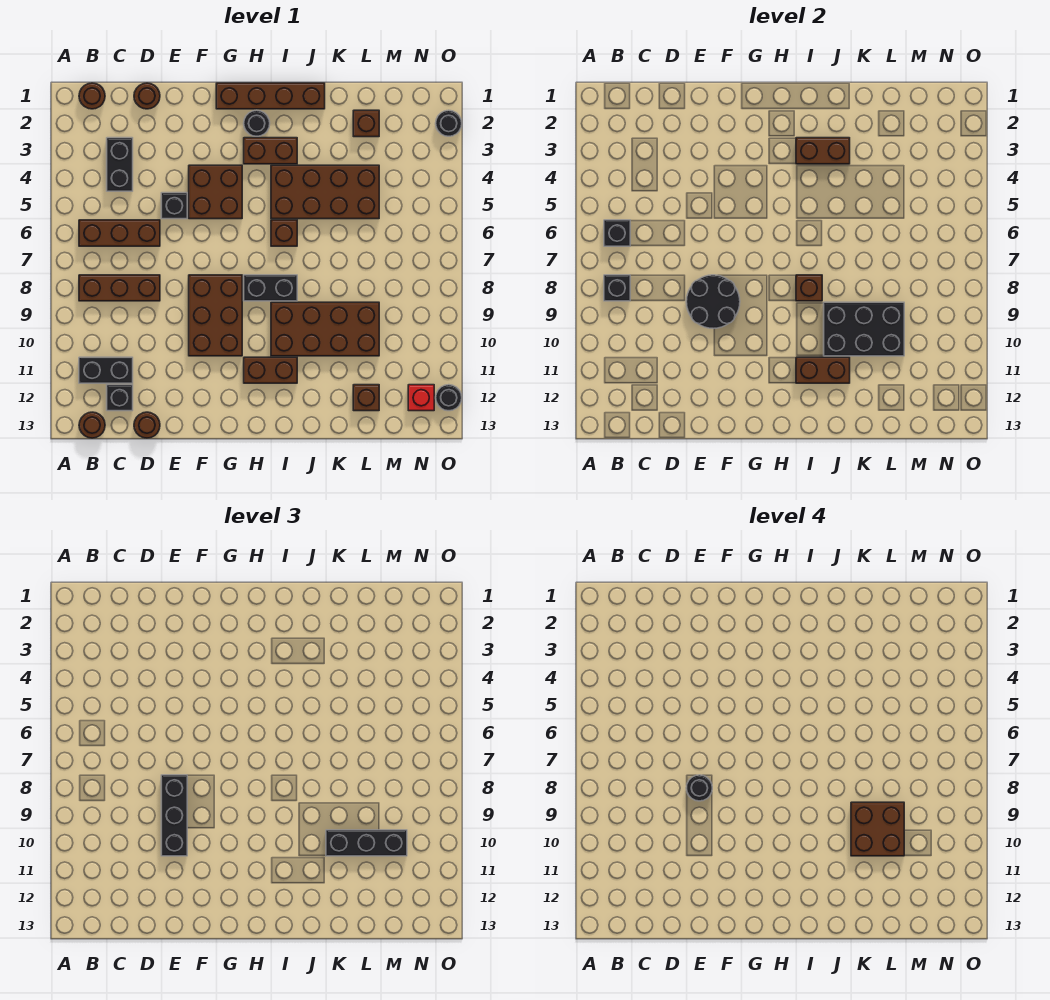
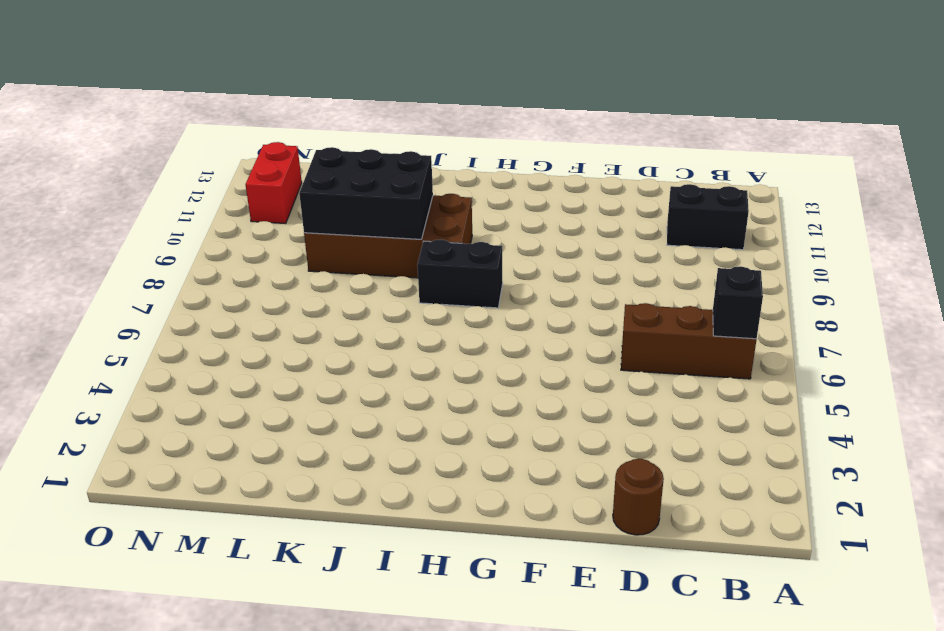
red brick N11:N12 level 1 -> red brick N12 level 1
none -> brown round brick B1 level 1
none -> brown brick B8:D8 level 1
none -> brown round brick B13 level 1
none -> black brick C3:C4 level 1

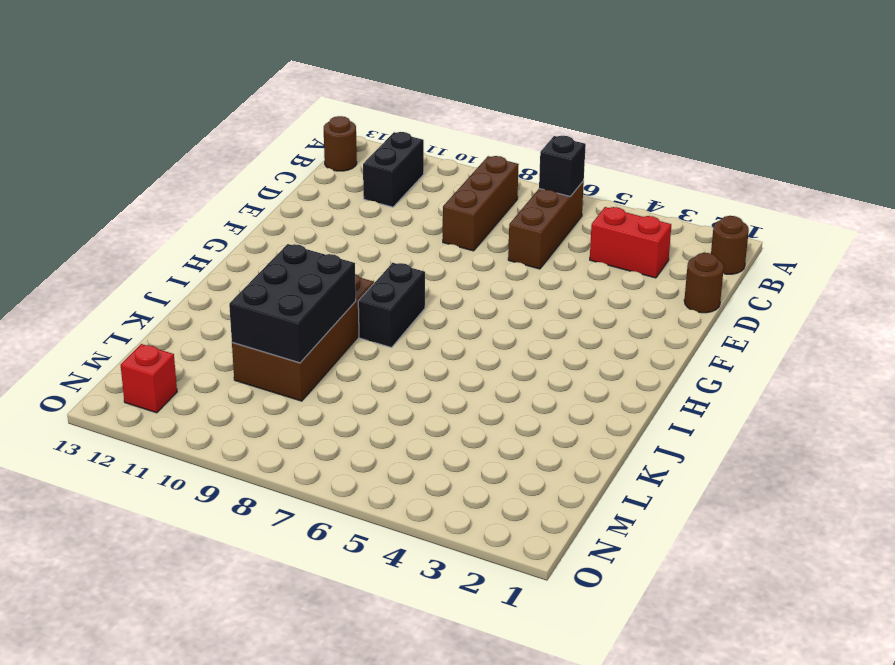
red brick C3:C4 level 1 -> black brick C3:C4 level 1
none -> black brick C12 level 1
none -> brown round brick D13 level 1
none -> black brick E5 level 1
none -> brown brick F4:G5 level 1

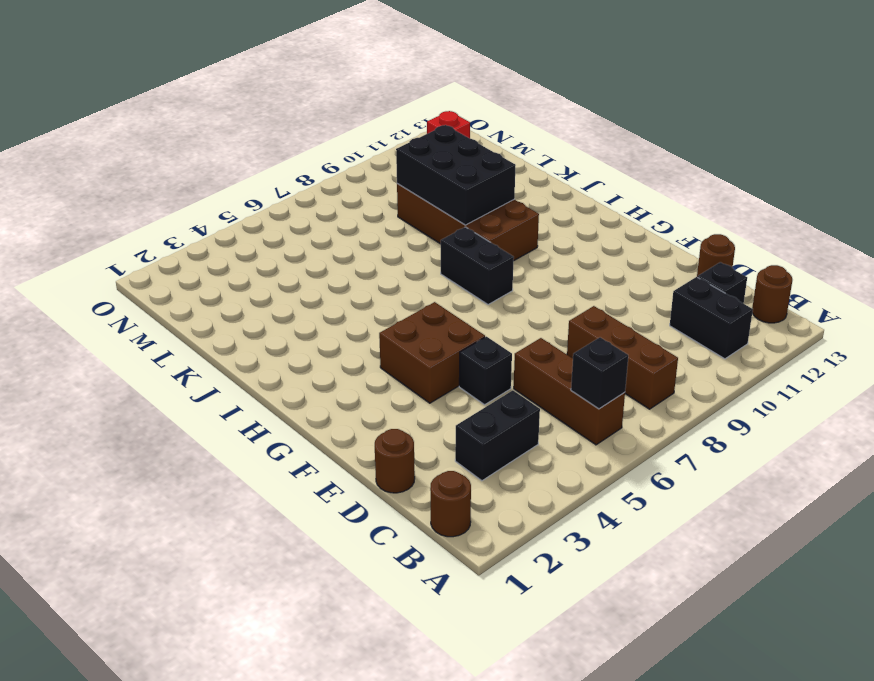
none -> brown brick F8:G10 level 1
none -> brown brick G1:J1 level 1
none -> black round brick H2 level 1
none -> brown brick H3:I3 level 1

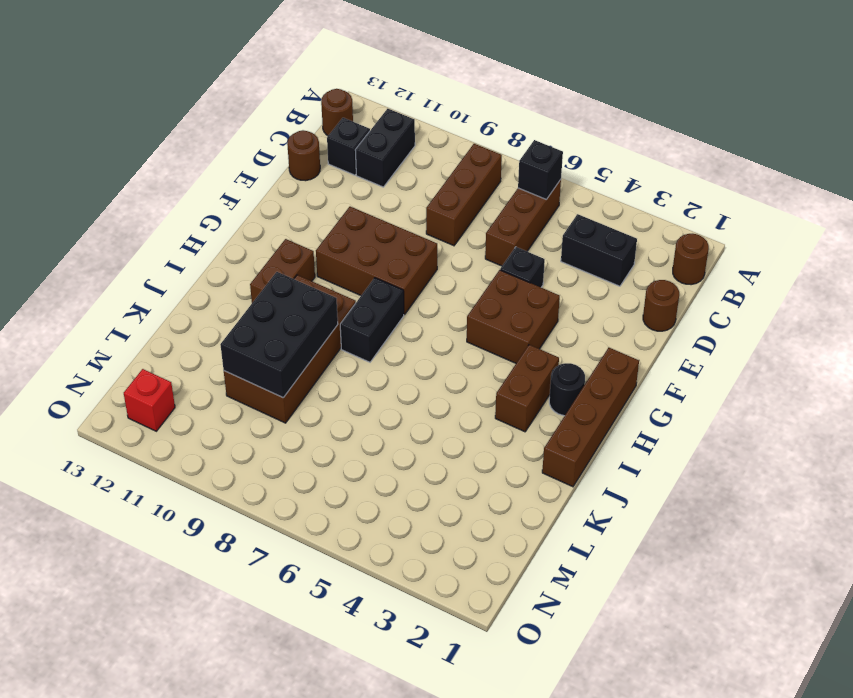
none -> brown brick I4:L5 level 1
none -> brown brick I6 level 1
none -> brown brick L2 level 1
none -> brown brick L12 level 1

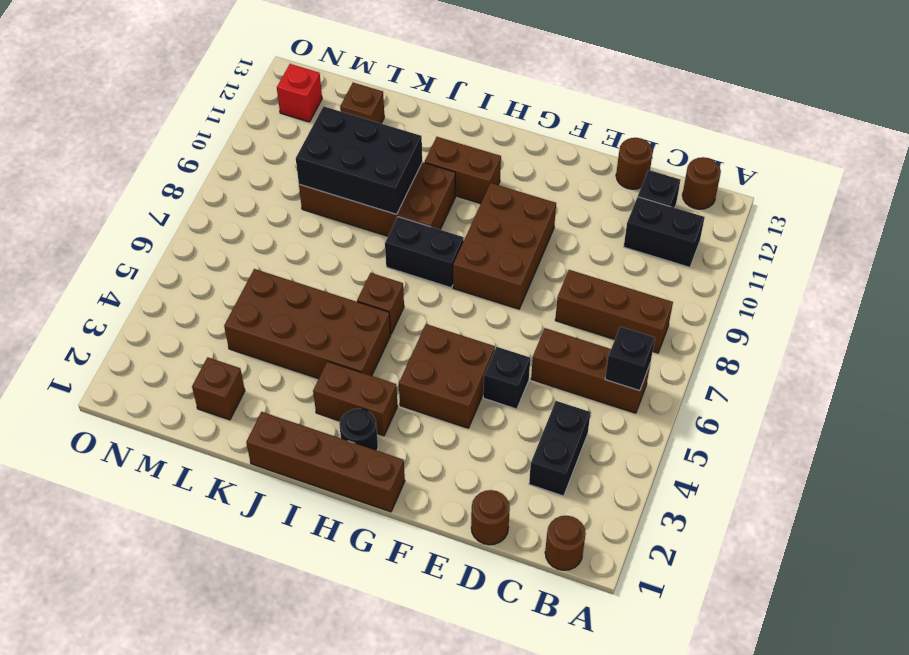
none -> black round brick O2 level 1
none -> black round brick O12 level 1
none -> black brick B8 level 2
none -> black round brick E8:F9 level 2

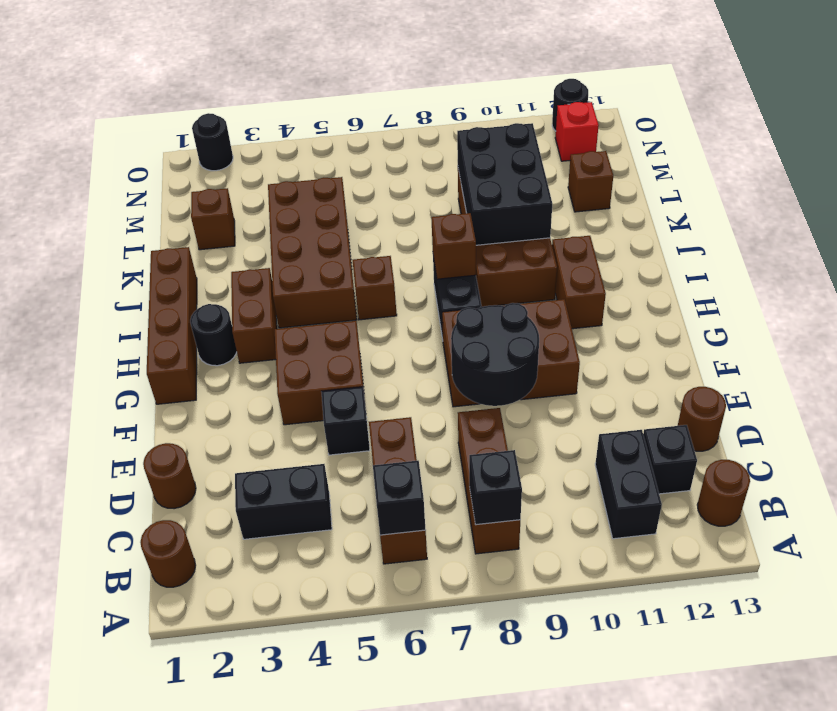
none -> brown brick I3:J3 level 2
none -> brown brick I11:J11 level 2
none -> black brick E8:E10 level 3
none -> black brick K10:M10 level 3

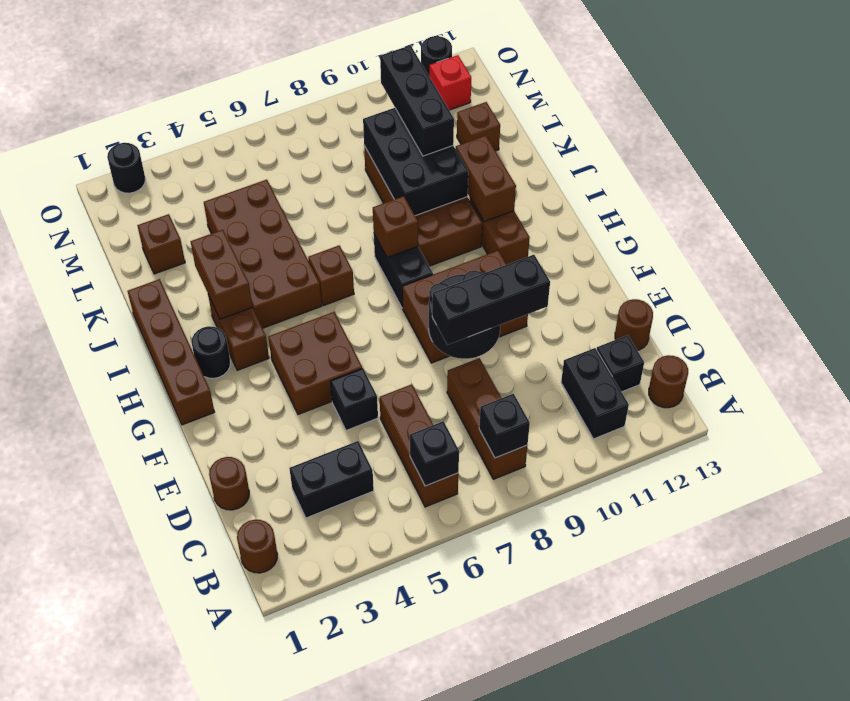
none -> black round brick E8 level 4
none -> brown brick K9:L10 level 4

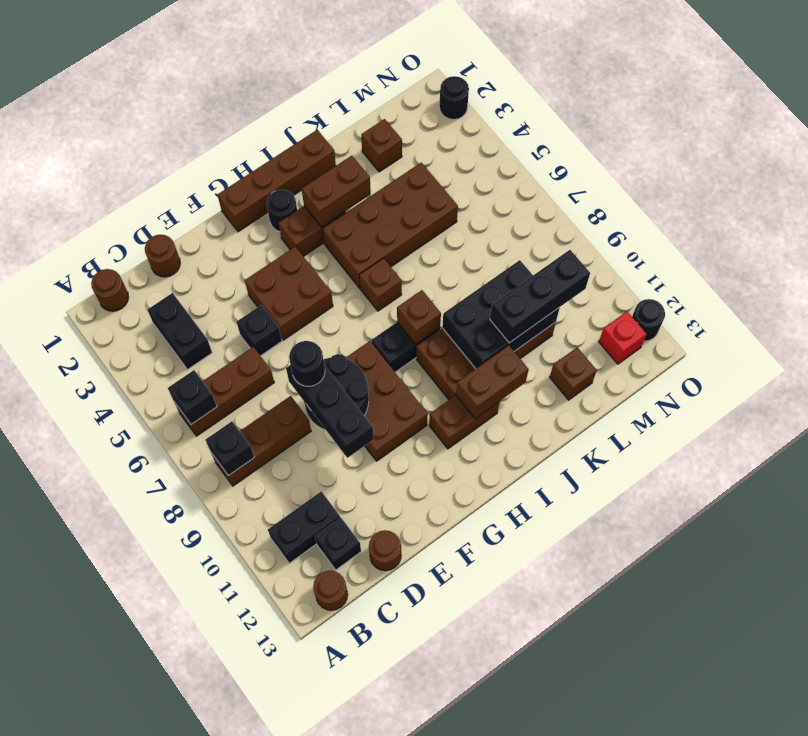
none -> brown brick K9:L10 level 4

